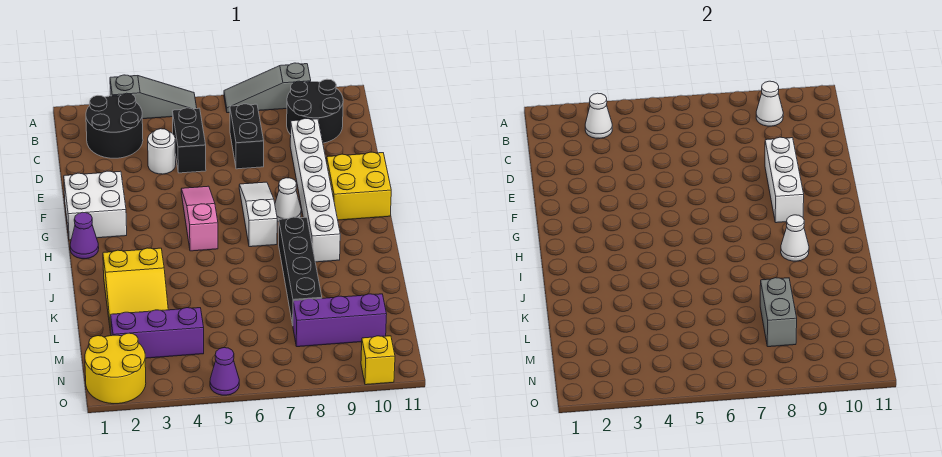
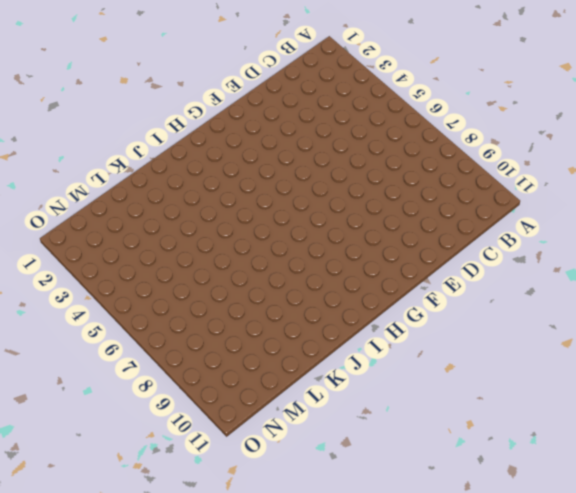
none -> grey slope A3:A5 level 1 top 3
none -> grey slope A7:A9 level 1 top 9
none -> black round brick B2:C3 level 1

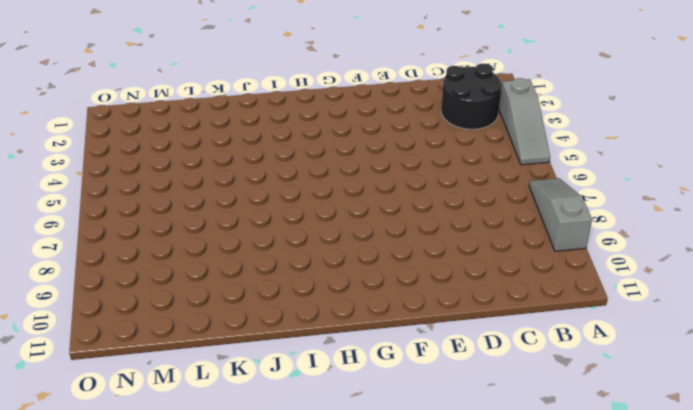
none -> black round brick B9:C10 level 1
none -> black brick C5:D5 level 1
none -> black brick C7:D7 level 1

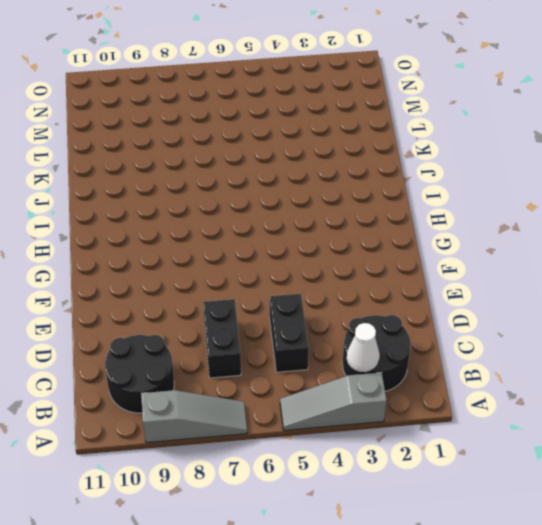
none -> white round brick D4 level 1
none -> white brick D9:I9 level 1
none -> white brick F1:G2 level 1

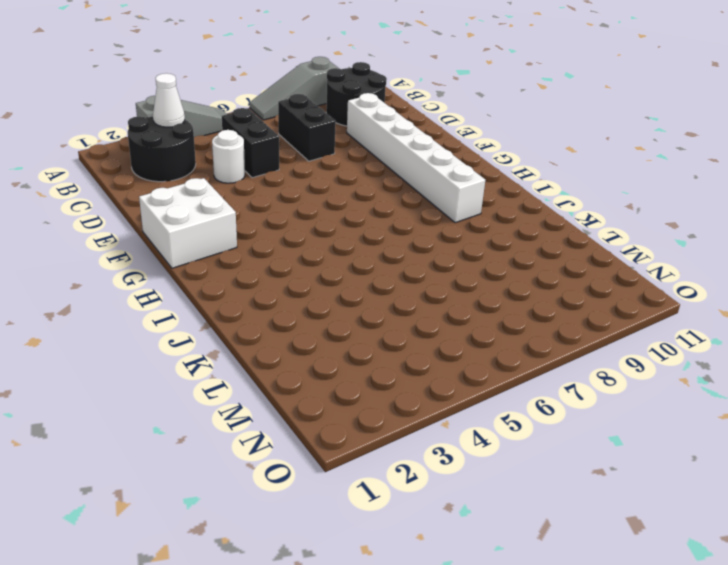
none -> pink slope F5:H5 level 1 top H
none -> white slope F7:H7 level 1 top H
none -> yellow brick F10:G11 level 1

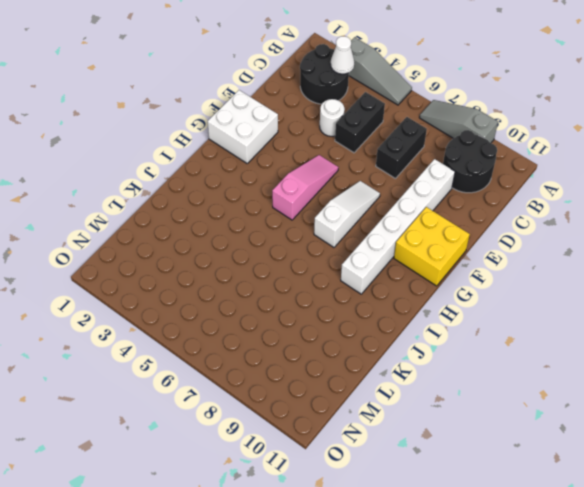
none -> white cone G8 level 1
none -> purple cone H1 level 1
none -> black brick I8:L8 level 1

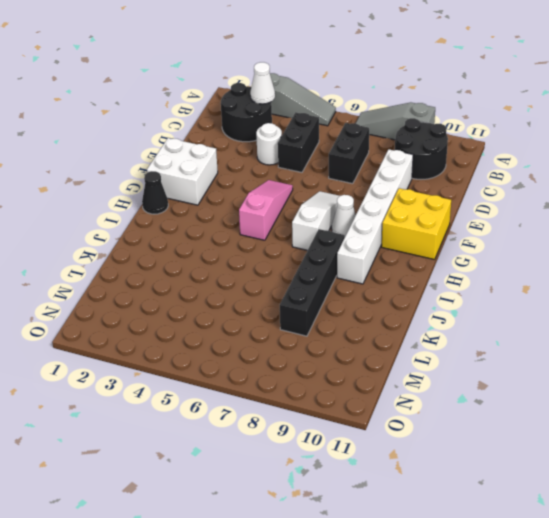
black cone H1 level 1 -> purple cone H1 level 1
none -> yellow slope J2:L3 level 1 top J
none -> purple brick M2:M4 level 1
none -> purple brick M8:M10 level 1

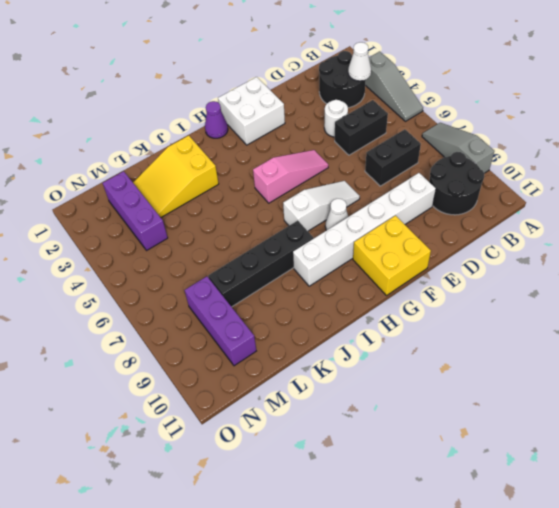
none -> yellow round brick N1:O2 level 1
none -> purple cone O5 level 1
none -> yellow brick O10 level 1

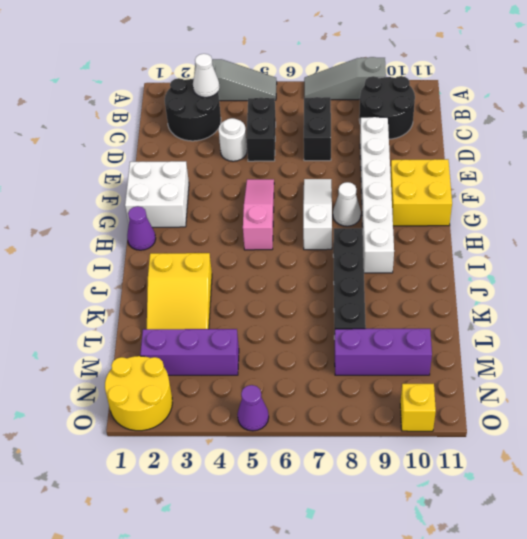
none -> white cone B9 level 2
none -> white brick E9:G9 level 2
none -> white cone I9 level 2

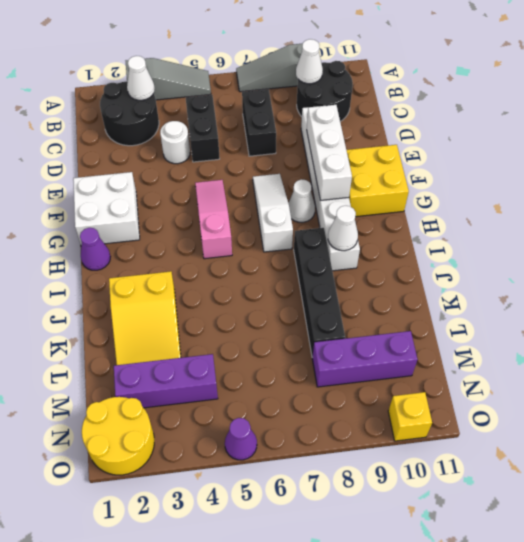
none -> grey brick L8:M8 level 2

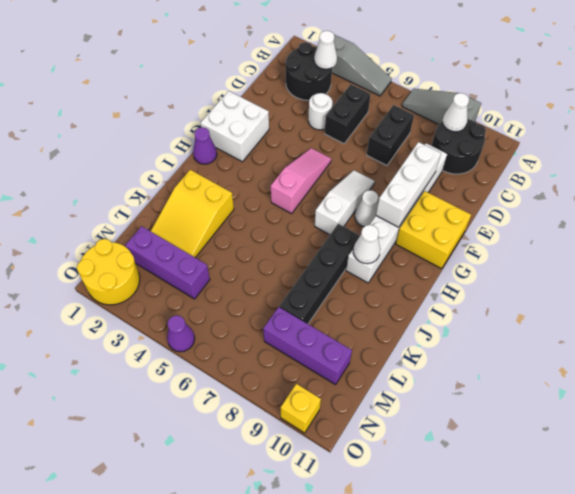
none -> grey brick L8:M8 level 2

